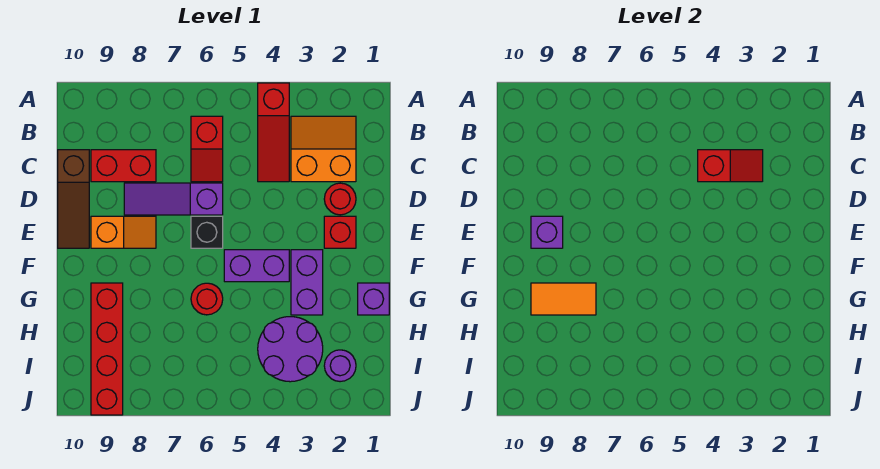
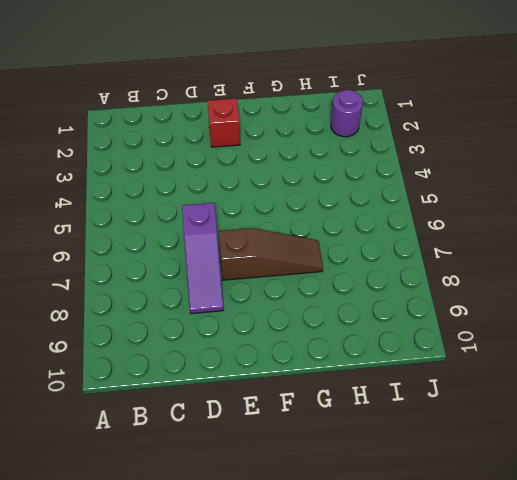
brown slope E7:G7 level 1 top E -> brown slope C10:E10 level 1 top C
none -> red slope A4:C4 level 1 top A
none -> orange slope B2:C3 level 1 top C
none -> red slope B6:C6 level 1 top B

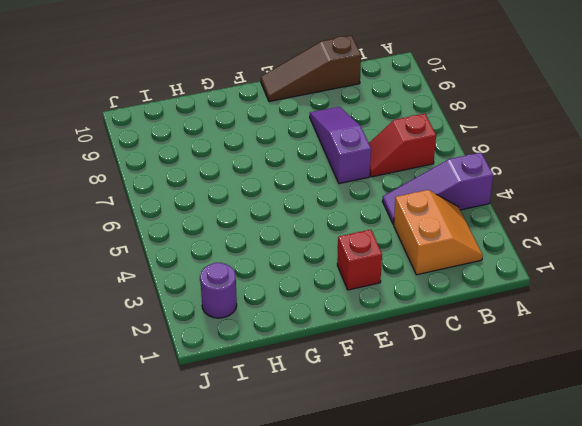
purple slope A4:C4 level 1 top A -> red slope A4:C4 level 1 top A
none -> red brick C8:C9 level 1
none -> red round brick D2 level 1
none -> black brick E6 level 1

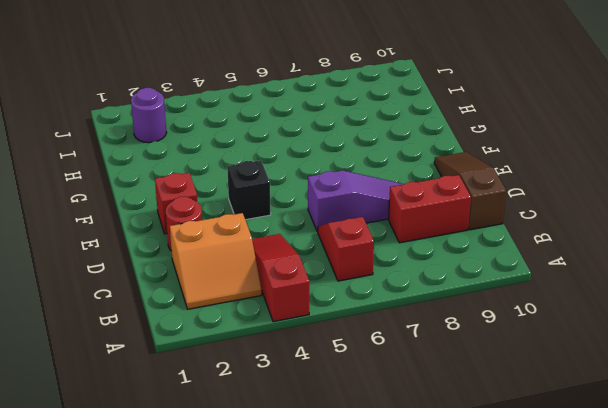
black brick E4 level 1 -> black brick E6 level 1
none -> orange slope E8:E9 level 1 top 9
none -> purple brick F3:G3 level 1
none -> purple brick F4:F5 level 1

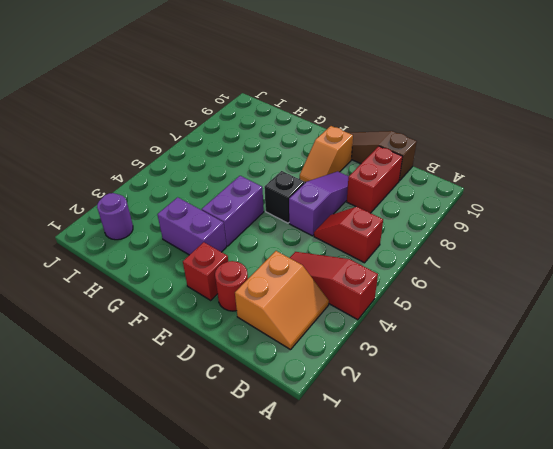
none -> purple brick G1 level 1
none -> red round brick G6 level 1
none -> red brick G9:J9 level 1

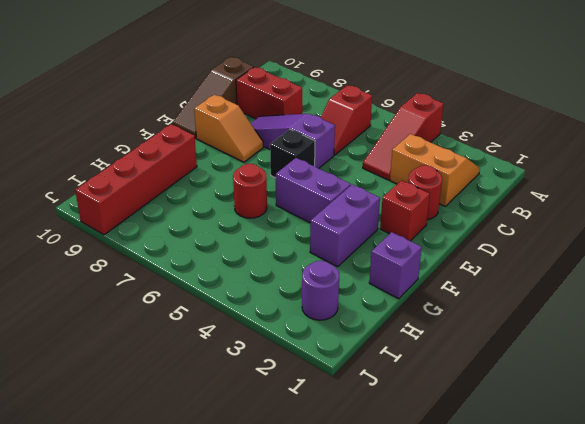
none -> purple round brick H3:I4 level 1
none -> red slope C3:C4 level 2 top 4
none -> purple brick E9 level 2

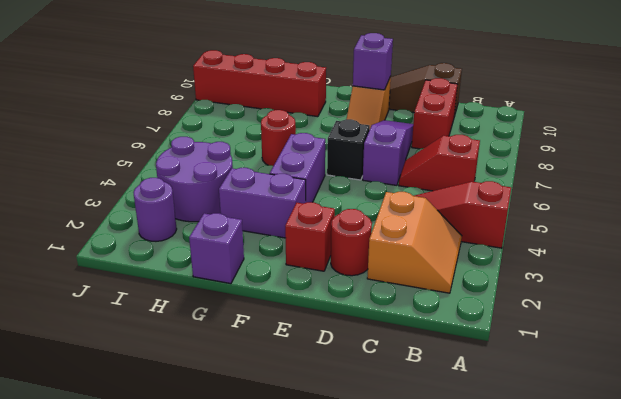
none -> red slope C3:C4 level 2 top 4
none -> orange tile G8:G9 level 2

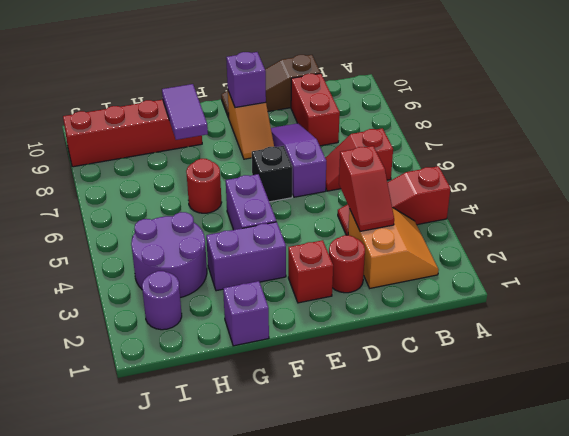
purple tile G8:G9 level 2 -> orange tile G8:G9 level 2

